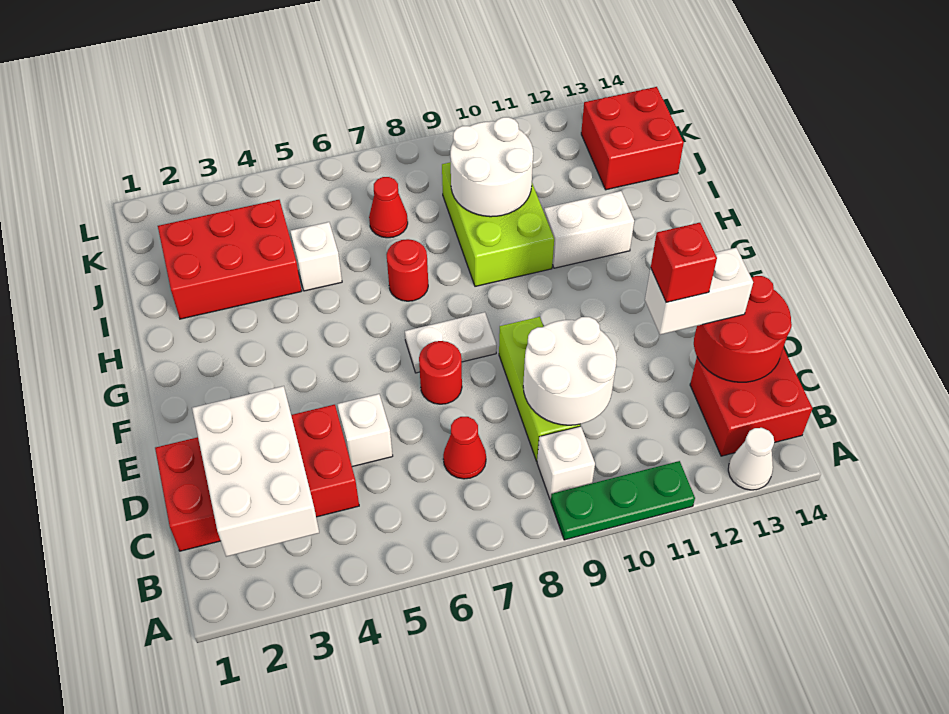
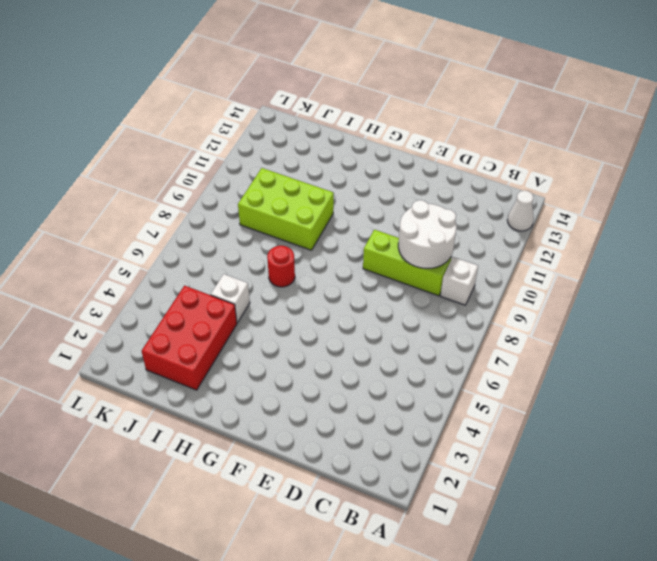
none -> green plate A9:A11 level 1
none -> red brick B13:C14 level 1
none -> red brick C1:D4 level 1

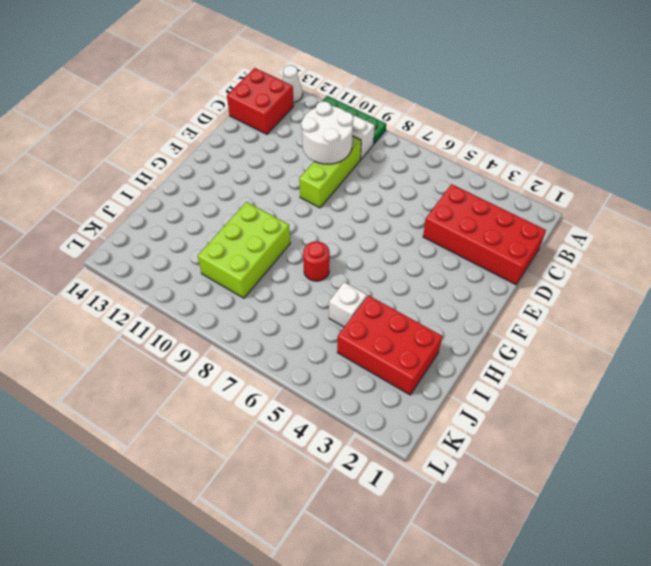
none -> red cone C7 level 1
none -> white brick D5 level 1
none -> red round brick E7 level 1

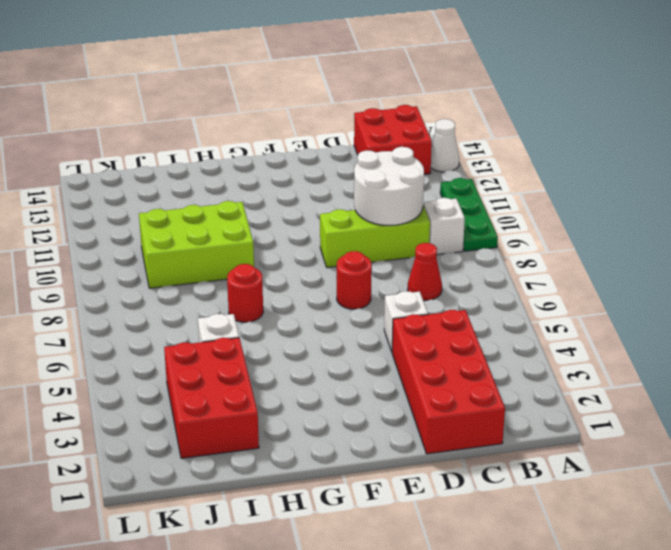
none -> white plate F7:F8 level 1
none -> white brick H11:H12 level 1
none -> red cone J7 level 1

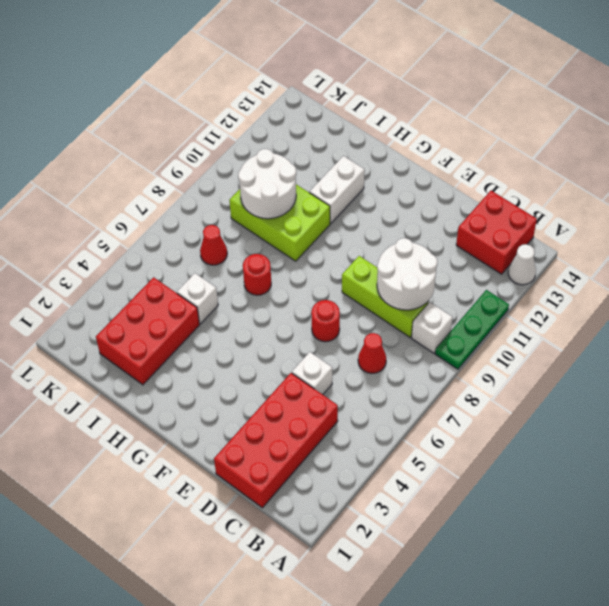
none -> white plate F7:F8 level 1
none -> red brick J13:K14 level 1
none -> white brick B2:D3 level 2

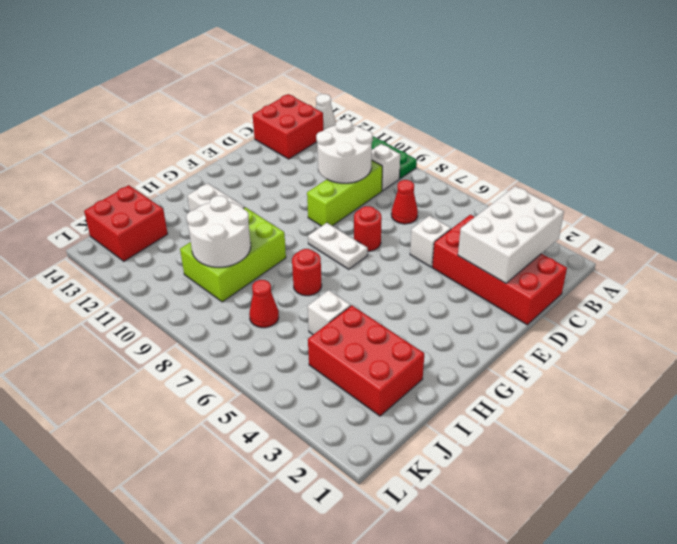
none -> red round brick C13:D14 level 2
none -> white brick D12:D13 level 3
none -> red brick D12 level 4

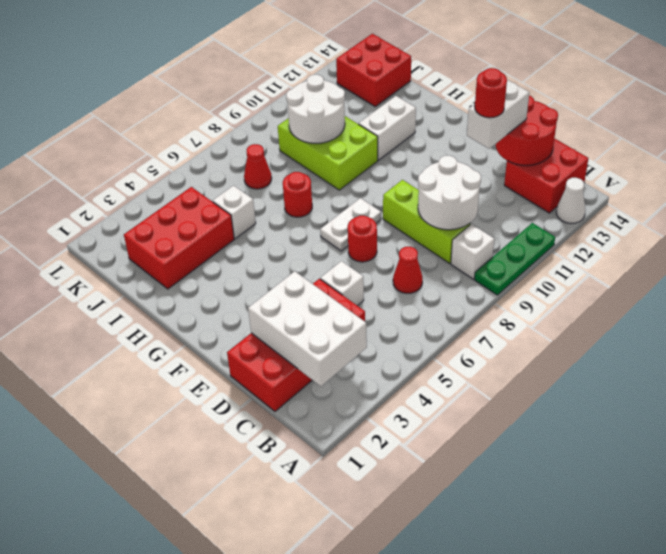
red round brick D12 level 4 -> red brick D12 level 4

